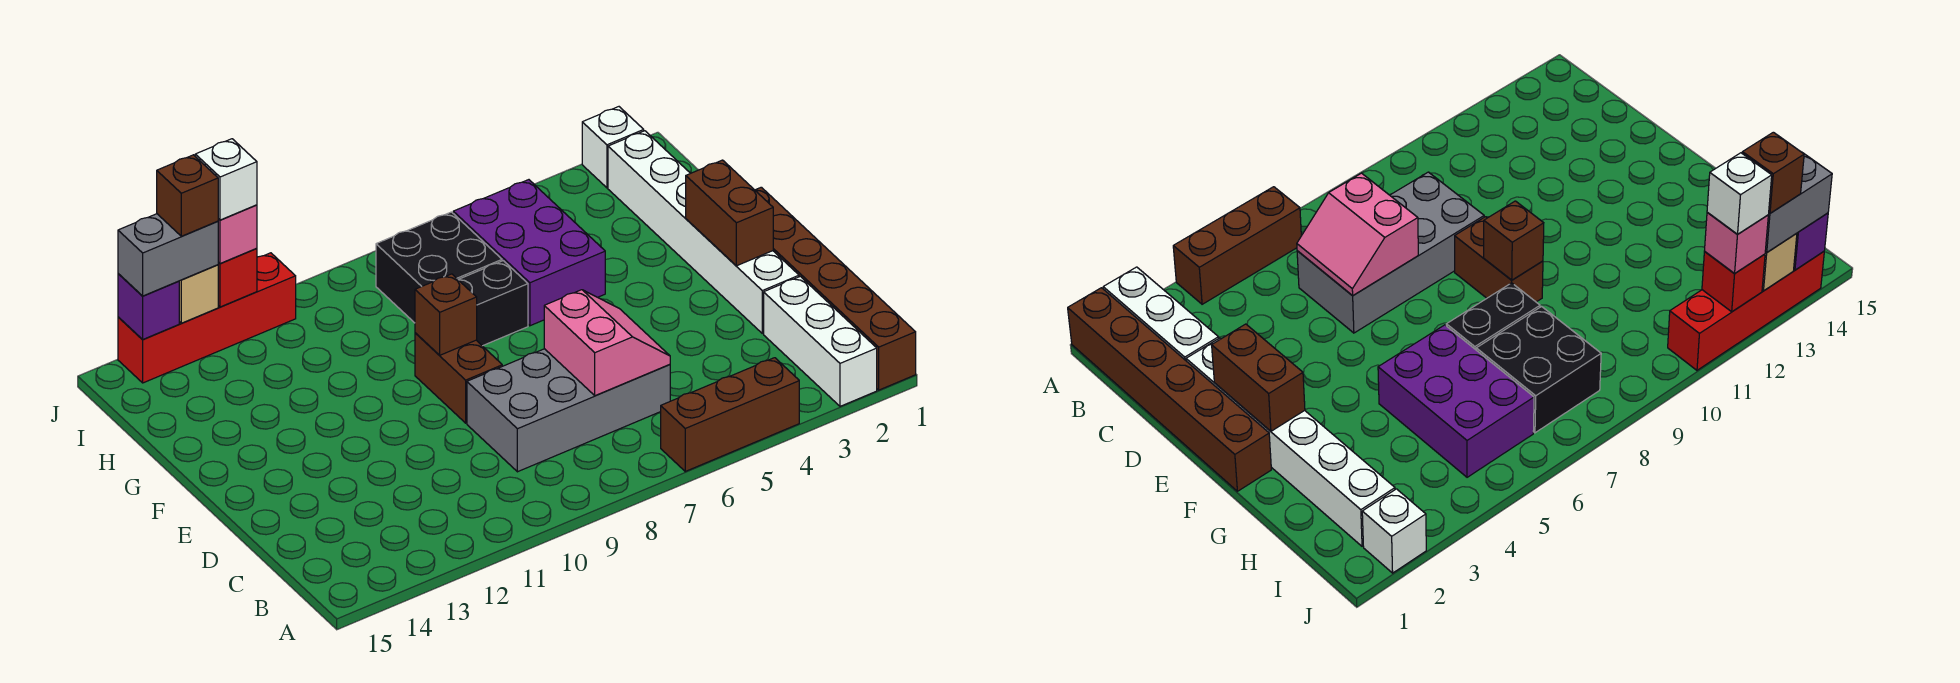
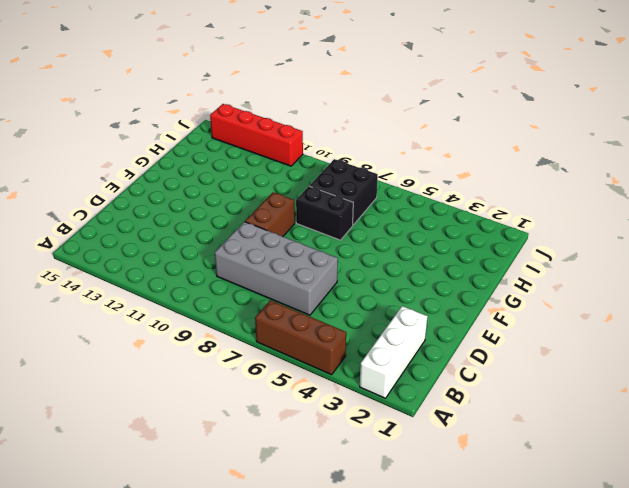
none -> brown brick A1:F1 level 1
none -> white brick D2:I2 level 1
none -> purple brick G5:I6 level 1

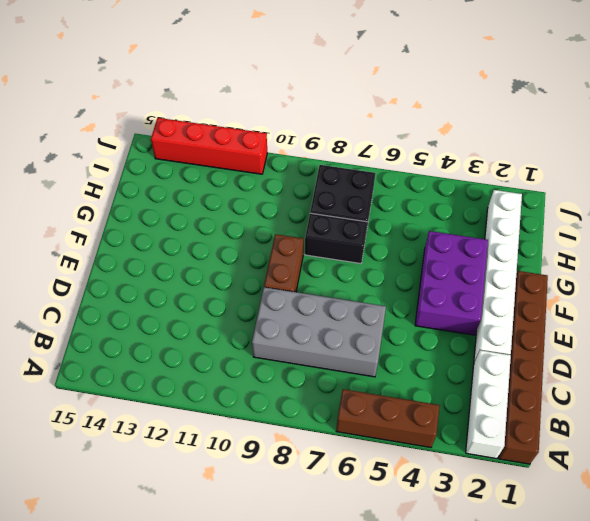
purple brick E3:G4 level 1 -> purple brick G5:I6 level 1
none -> white brick J2 level 1
none -> pink slope C6:D7 level 2 top 7
none -> brown brick E2:F2 level 2

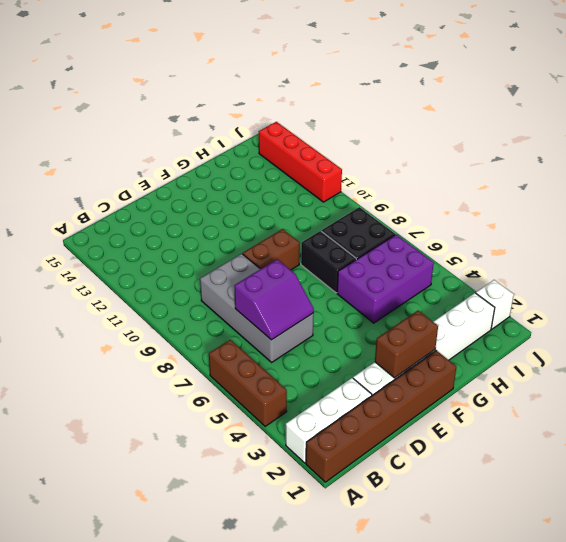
purple slope C6:D7 level 2 top 7 -> pink slope C6:D7 level 2 top 7
none -> brown brick F9 level 2
none -> red brick J12 level 2
none -> tan brick J13 level 2

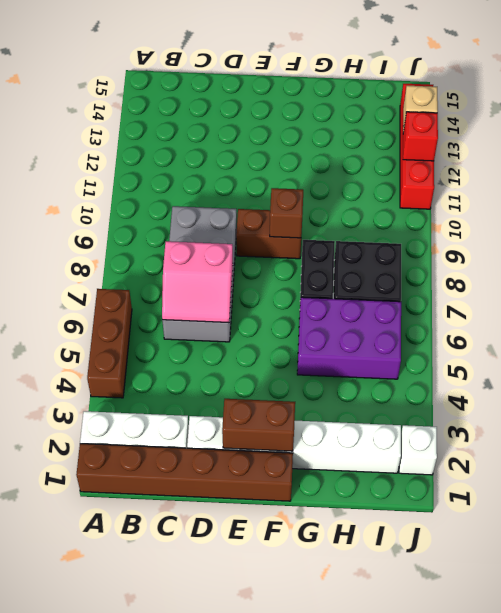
none -> purple brick J14 level 2
none -> pink brick J12 level 3
none -> grey brick J13:J14 level 3

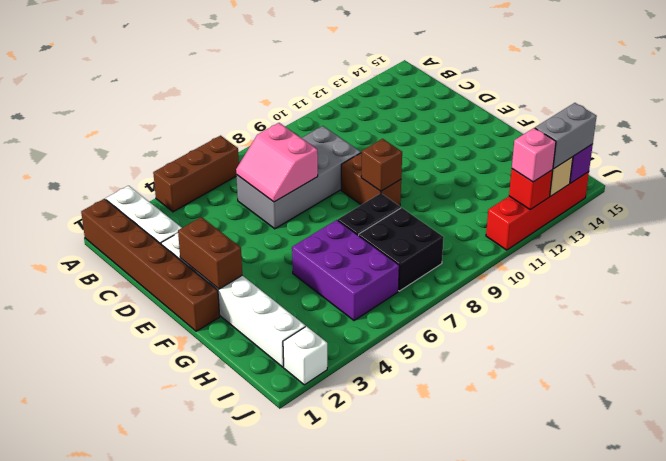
none -> white brick J12 level 4
none -> brown brick J13 level 4

